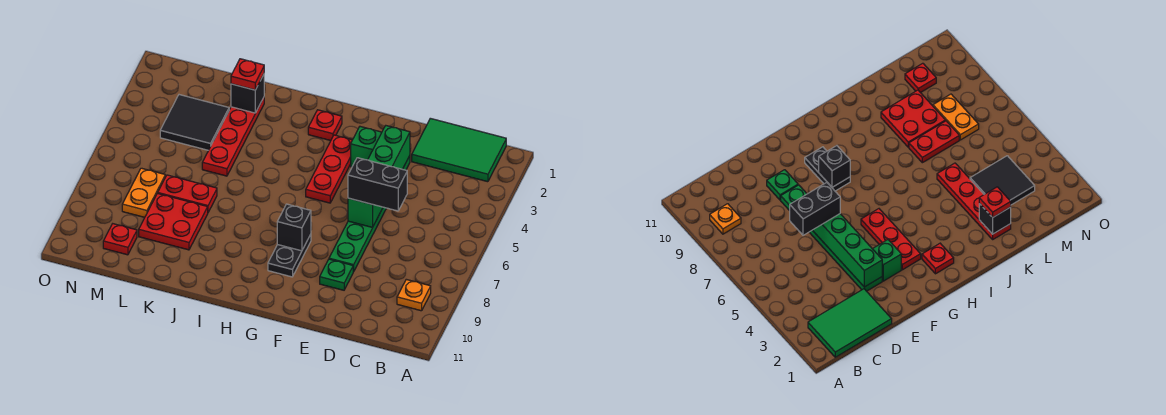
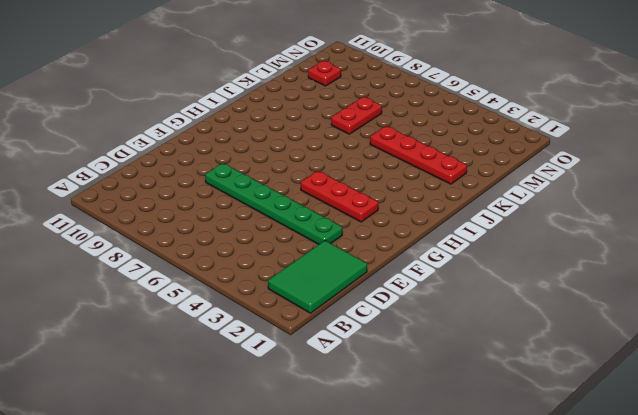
none -> orange plate B9 level 1
none -> green plate E9 level 1
none -> green brick F3 level 1

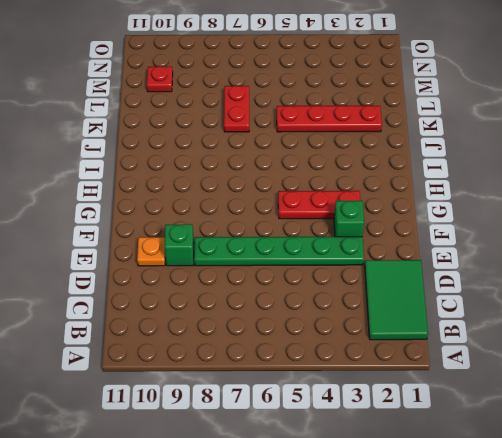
green brick E9 level 1 -> green plate E9 level 1
orange plate E10 level 1 -> orange plate B9 level 1
none -> black plate G8:G9 level 1
none -> red plate H2 level 1
none -> red plate K8:L9 level 1

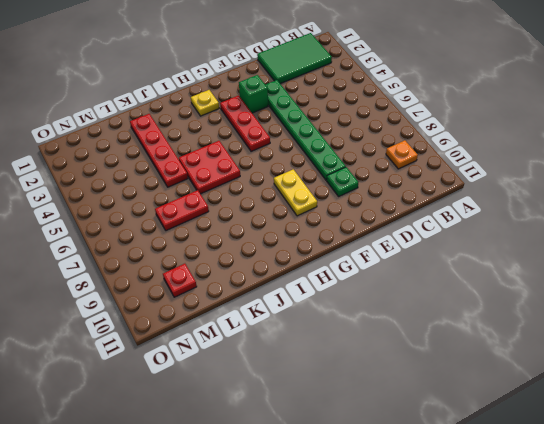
yellow plate G8:G9 level 1 -> black plate G8:G9 level 1
yellow plate H2 level 1 -> red plate H2 level 1
red plate I5:J6 level 1 -> red plate K8:L9 level 1
none -> black tile L3:M4 level 1
none -> orange plate M7:M8 level 1
none -> green brick E3:E6 level 2

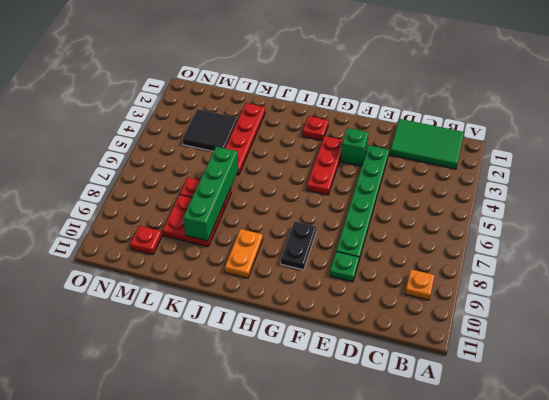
orange plate I9:I10 level 1 -> orange plate M7:M8 level 1
green brick K6:K9 level 2 -> green brick E3:E6 level 2
none -> black brick G8 level 2
none -> black brick K2 level 2
none -> black brick D6:E6 level 3

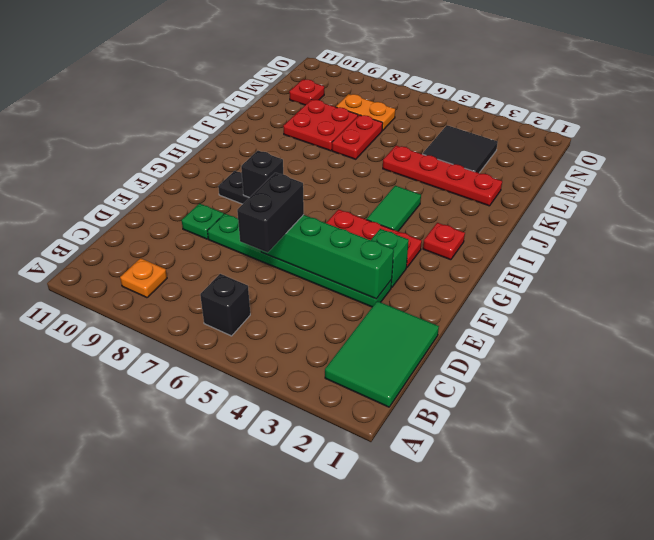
black brick B6 level 1 -> black brick K2 level 2
green tile H4:I4 level 1 -> none
none -> red plate K2 level 3

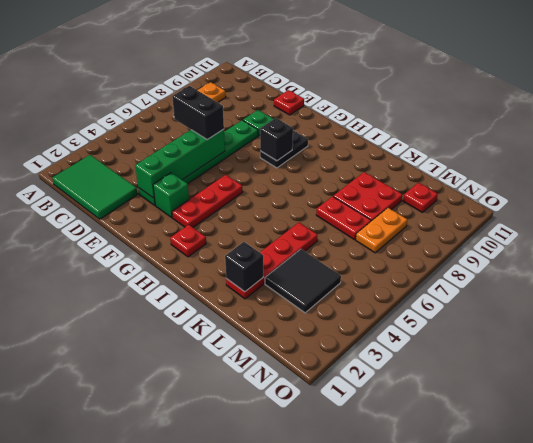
red plate E11 level 1 -> red plate K2 level 3

